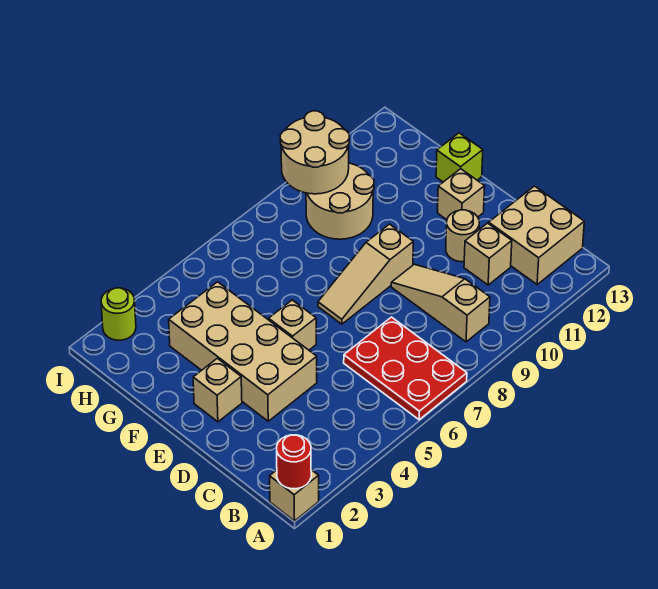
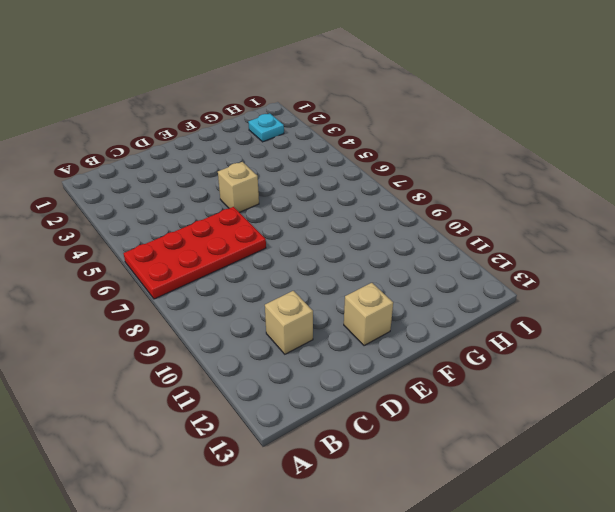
red plate A6:D7 level 1 -> red plate A6:C7 level 1
cyan plate H2 level 1 -> none
none -> tan brick A1 level 1
none -> tan slope B9:D9 level 1 top B
none -> tan brick B12:C13 level 1

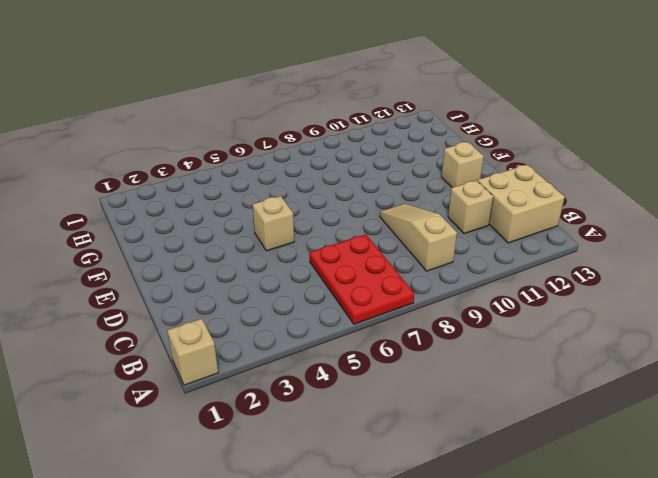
none -> tan brick D3:G4 level 1
none -> tan round brick D11 level 1
none -> tan brick E2 level 1

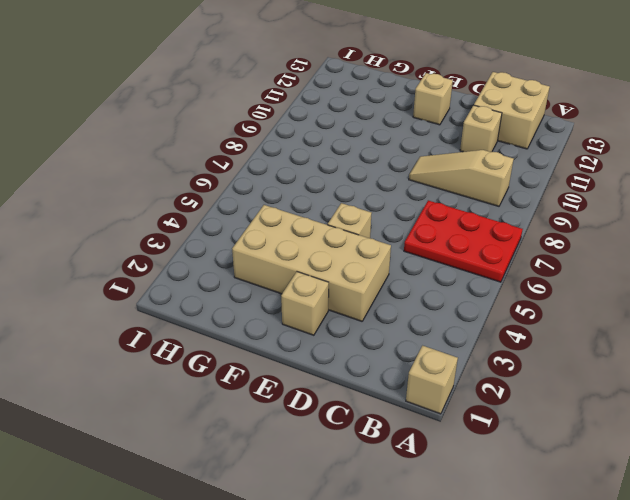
none -> tan round brick D11 level 1
none -> tan slope E7:E9 level 1 top 9
none -> lime brick F13 level 1

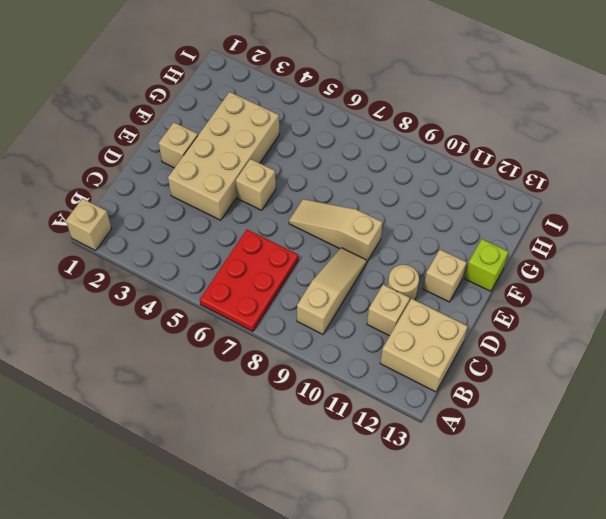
none -> tan round brick G9:H10 level 1
none -> lime round brick I2 level 1
none -> red round brick A1 level 2

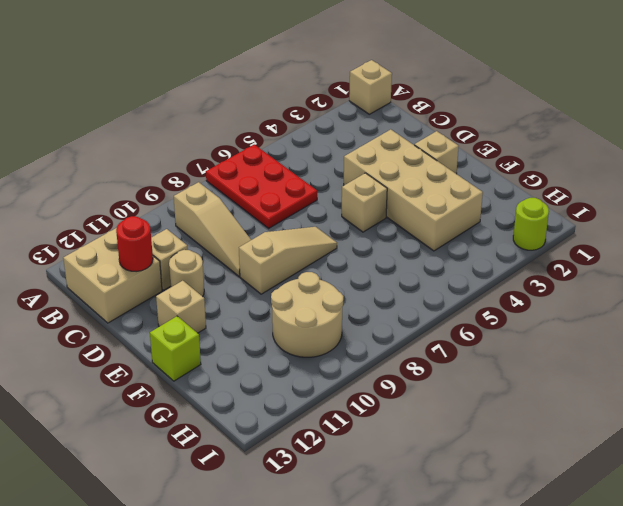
red round brick C12 level 2 -> red round brick A1 level 2
none -> tan round brick H9:I10 level 2

